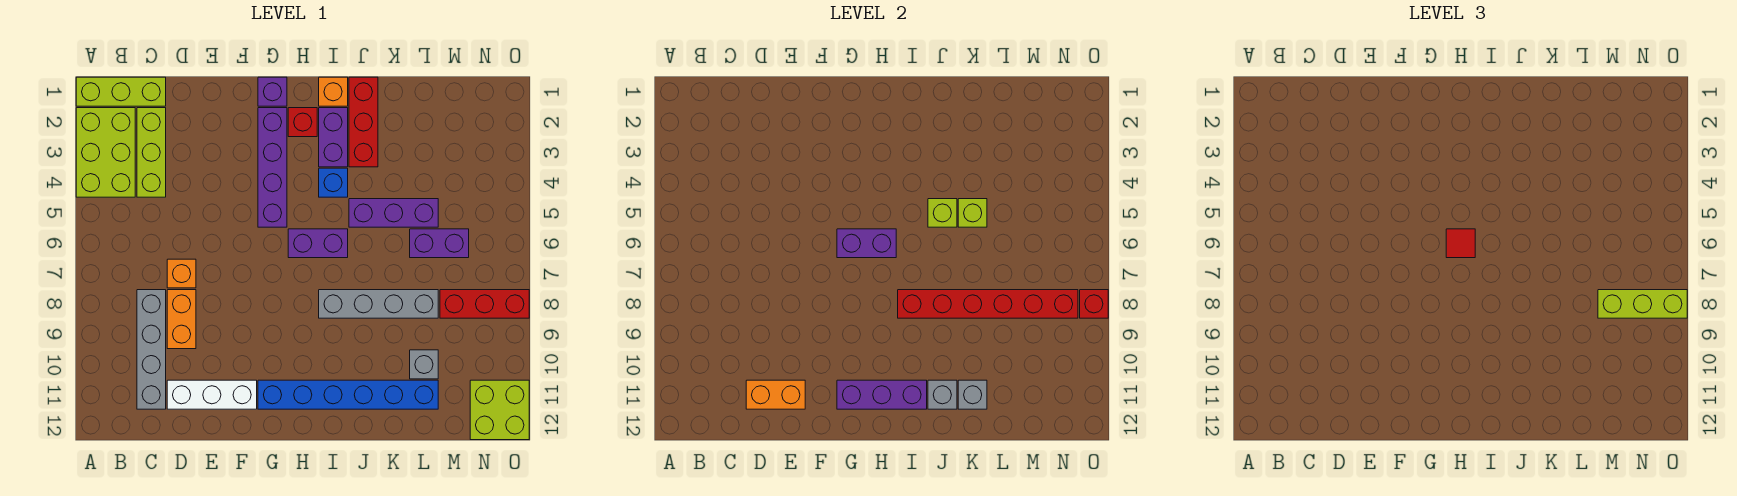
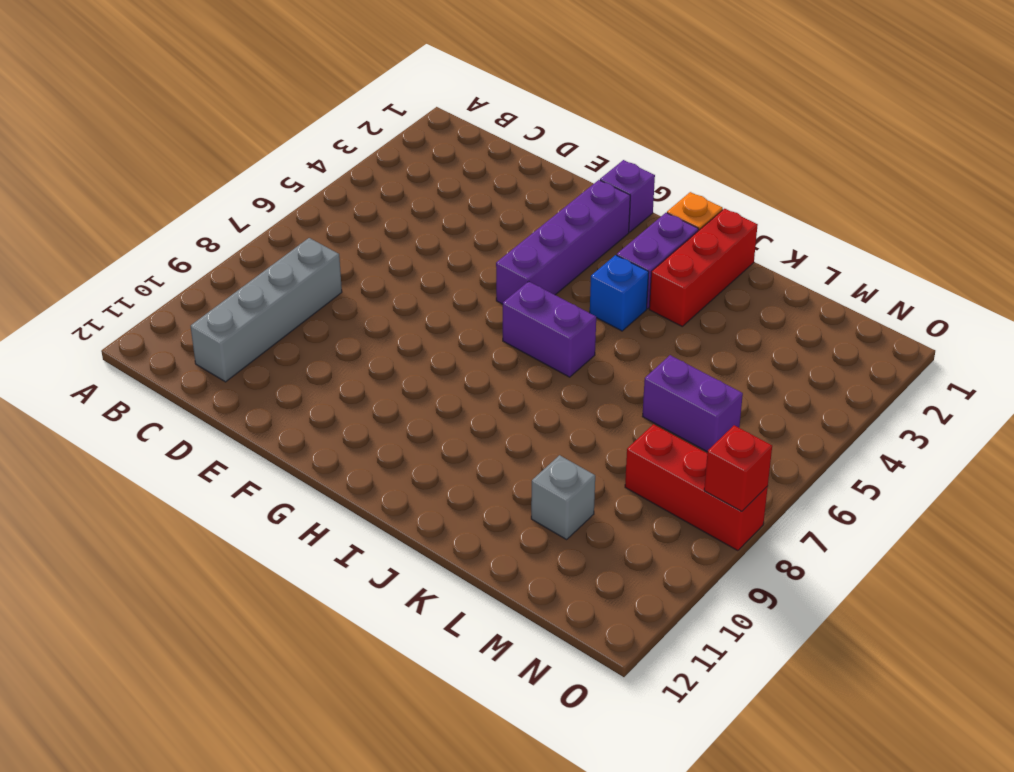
none -> lime brick A1:C1 level 1
none -> lime brick A2:B4 level 1
none -> lime brick C2:C4 level 1
none -> orange brick D7 level 1

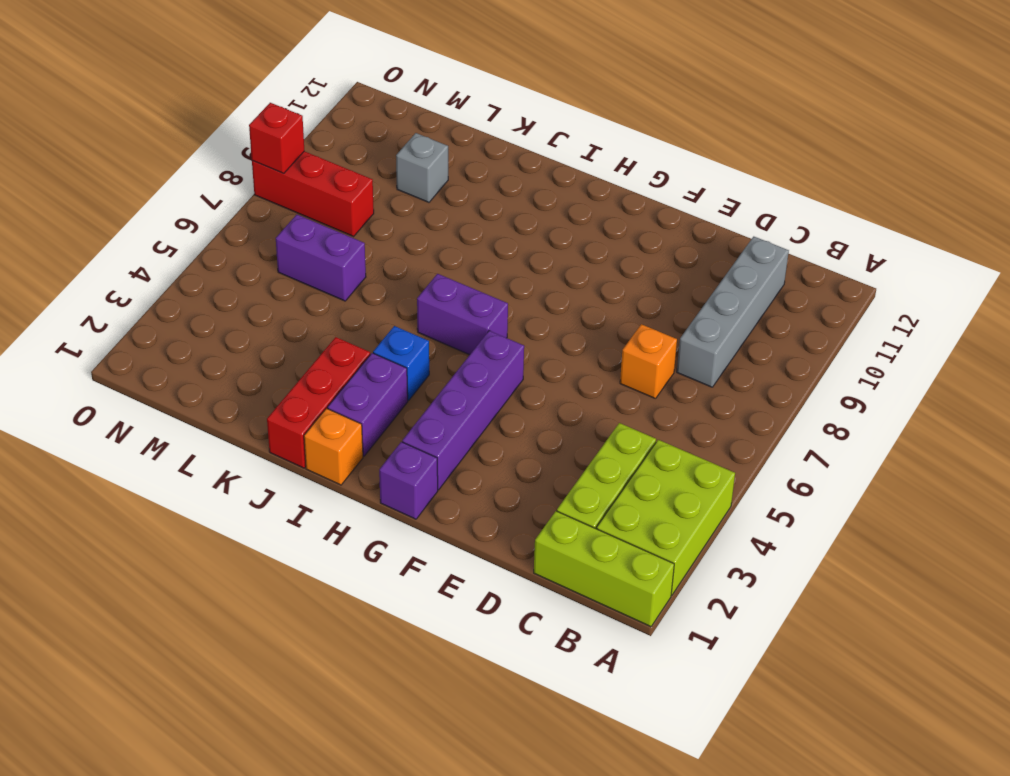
none -> orange brick D8:D9 level 1
none -> white brick D11:F11 level 1
none -> blue brick G11:L11 level 1
none -> red brick H2 level 1

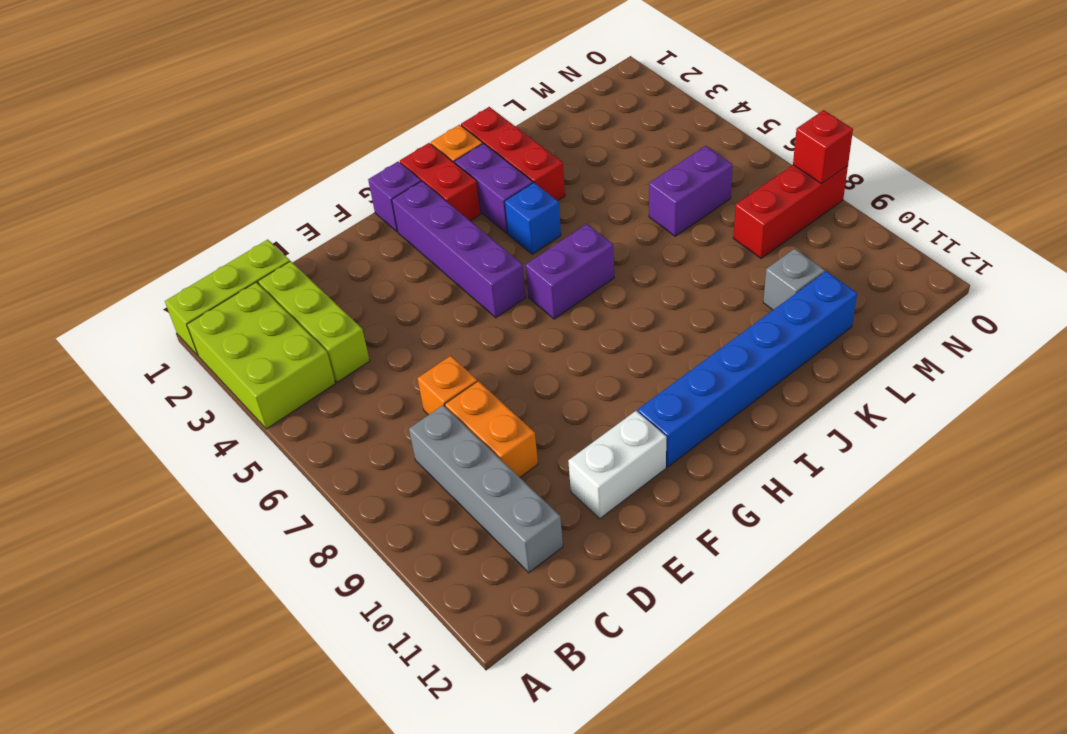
white brick E11:F11 level 1 -> white brick D11:F11 level 1
red brick H1:H2 level 1 -> red brick H2 level 1
none -> grey brick I8:L8 level 1
none -> purple brick J5:L5 level 1
none -> lime brick N11:O12 level 1
none -> orange brick D11:E11 level 2

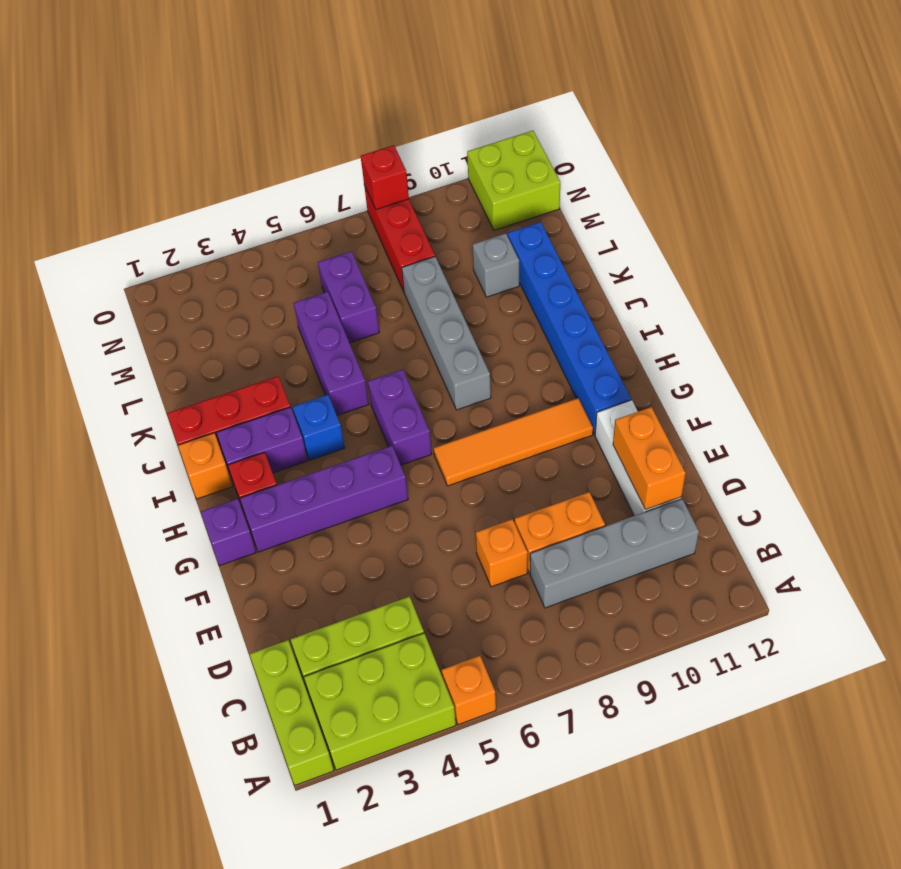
orange brick A5 level 1 -> none
orange tile G7:G10 level 1 -> none
none -> purple brick G6:H6 level 2
none -> purple brick G11:I11 level 2
none -> red brick I8:N8 level 2
none -> lime brick J5 level 2

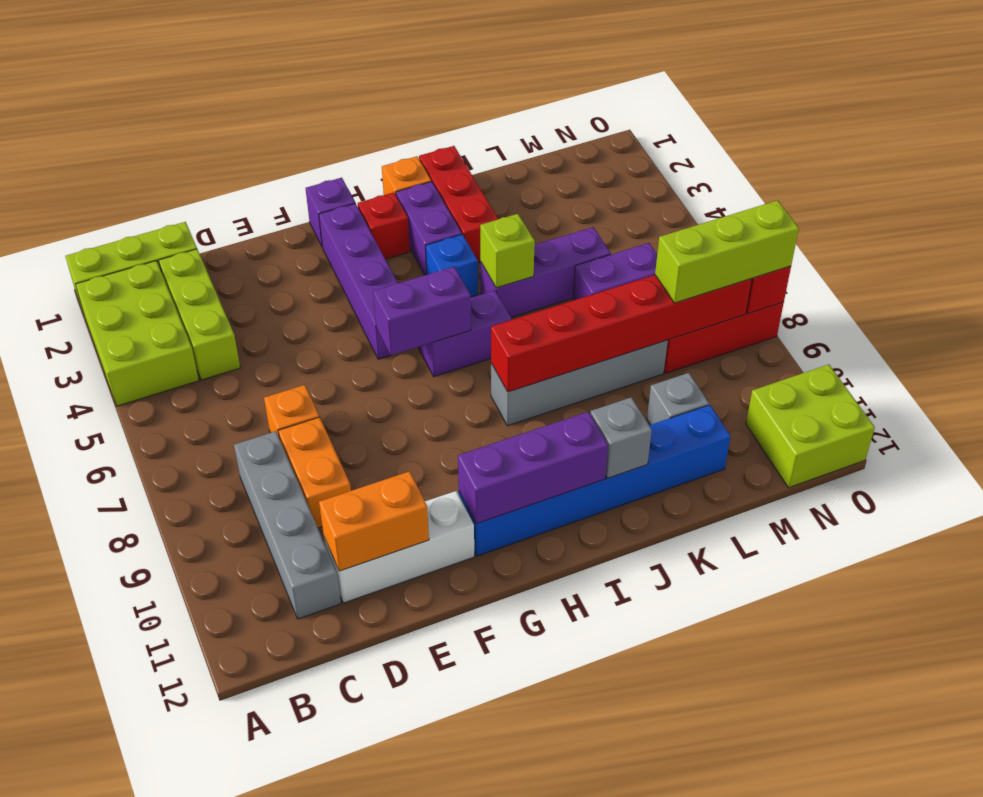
none -> lime brick K5 level 2
none -> grey brick K11 level 2
none -> red tile H6 level 3

